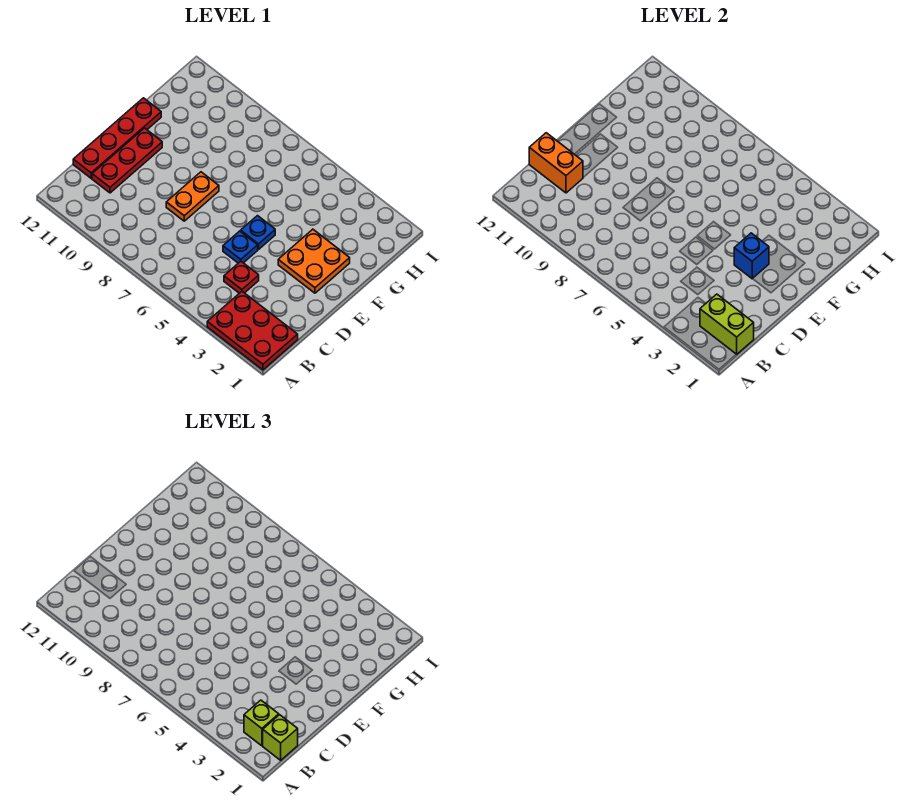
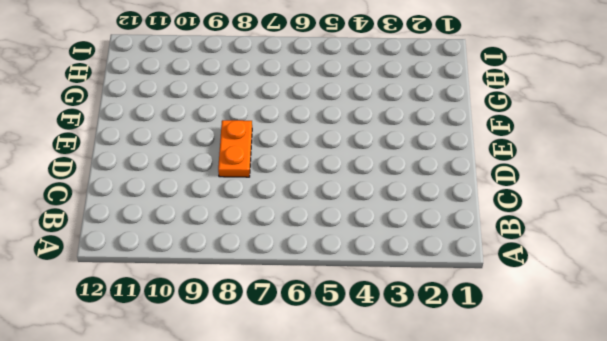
none -> red plate A1:B3 level 1
none -> red plate C4 level 1
none -> red plate C11:E11 level 1

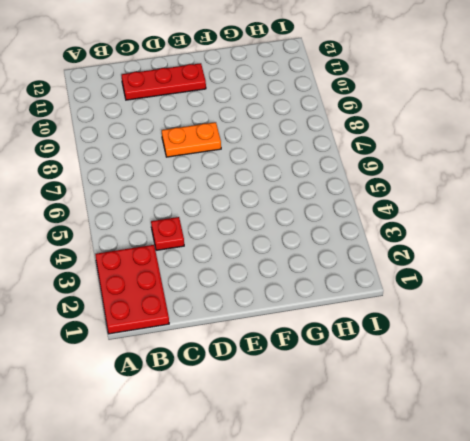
none -> red plate C12:F12 level 1
none -> blue plate D5 level 1
none -> orange plate E2:F3 level 1

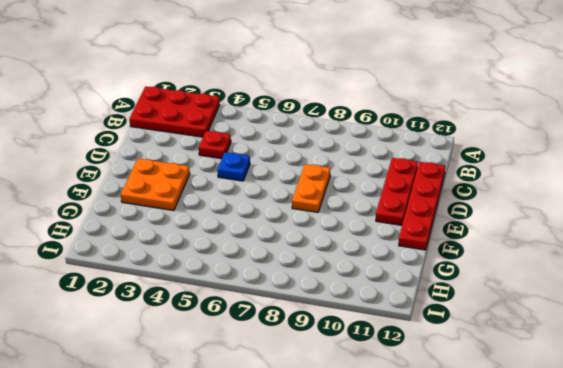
none -> blue plate E5 level 1
none -> lime brick B1:B2 level 2
none -> orange brick C11:C12 level 2

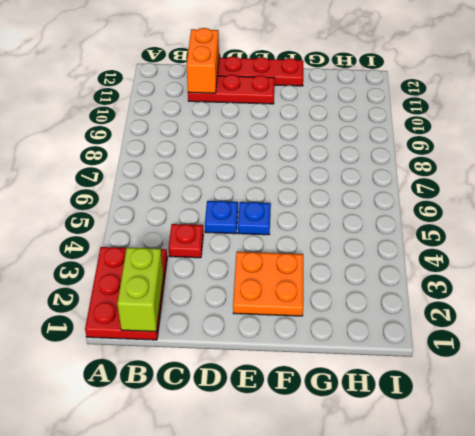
none -> orange plate D8:E8 level 1
none -> blue brick E3 level 2
none -> lime brick B1 level 3

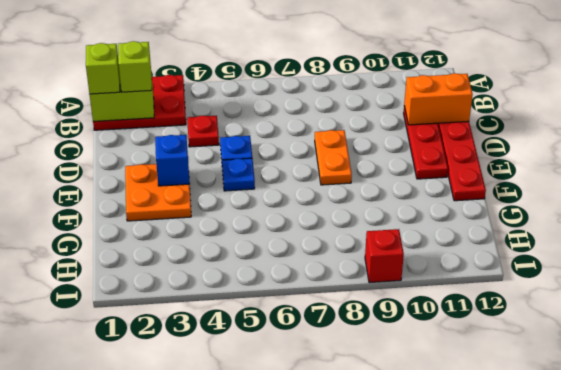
red brick I9 level 1 -> none

